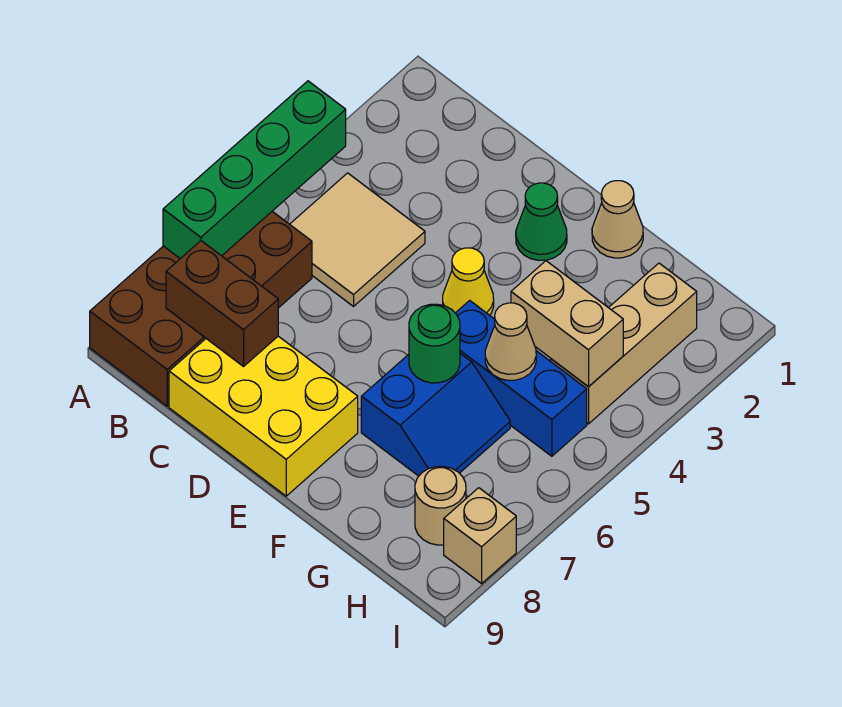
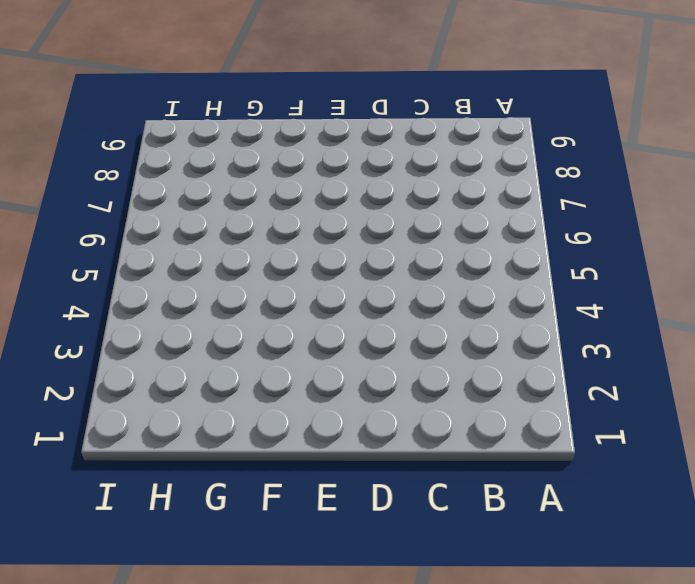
none -> brown brick A6:B9 level 1
none -> tan tile B4:C5 level 1
none -> yellow brick C8:E9 level 1

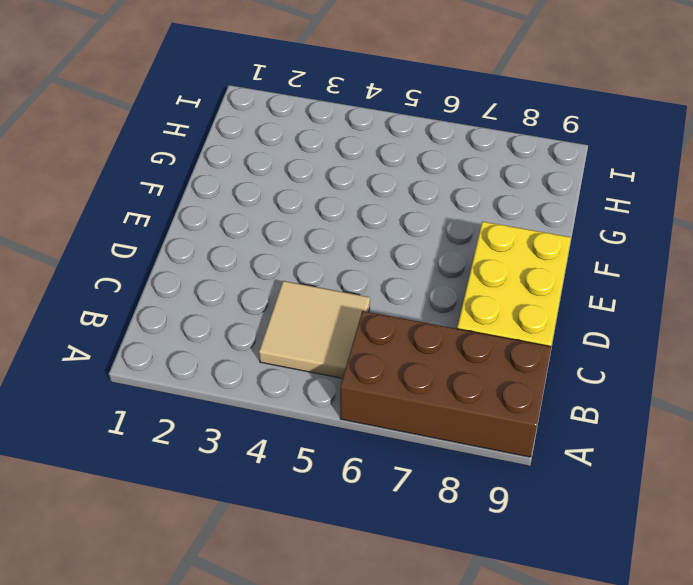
none -> green cone E2 level 1
none -> yellow cone E4 level 1
none -> tan cone F1 level 1

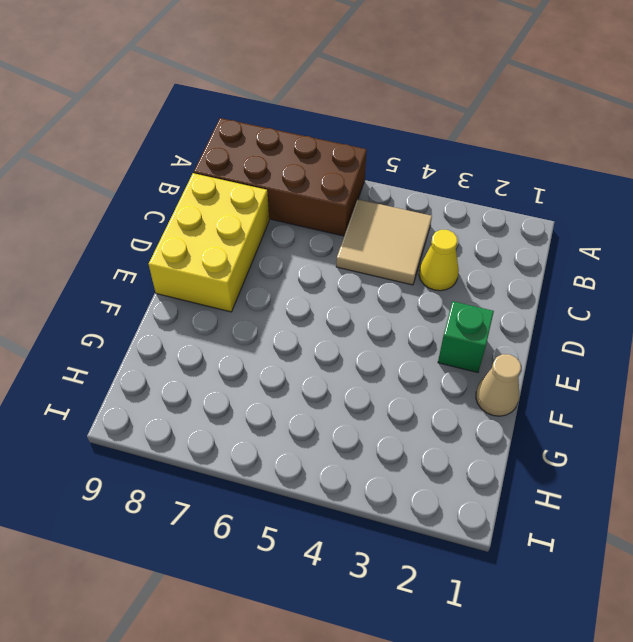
yellow cone C3 level 1 -> yellow cone E4 level 1
green brick E2 level 1 -> green cone E2 level 1
none -> blue brick F5:H5 level 1
none -> blue slope F6:G7 level 1 top F
none -> tan brick H2:H4 level 1

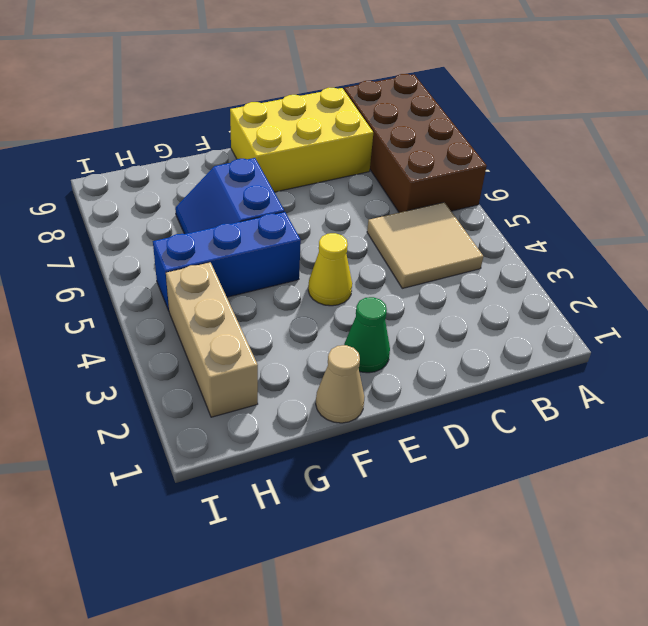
none -> tan round brick H8 level 1
none -> tan brick I8 level 1
none -> green brick A4:A7 level 2

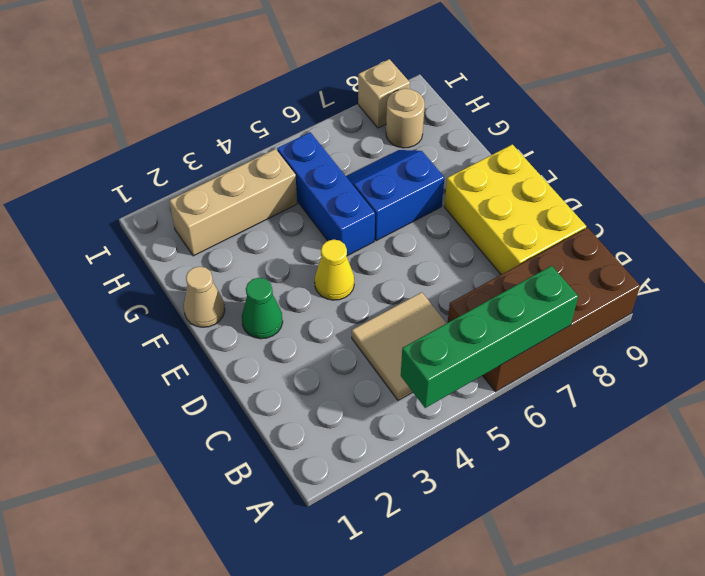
none -> brown brick B8:C8 level 2
none -> green round brick F6 level 2
none -> tan brick G4:H4 level 2

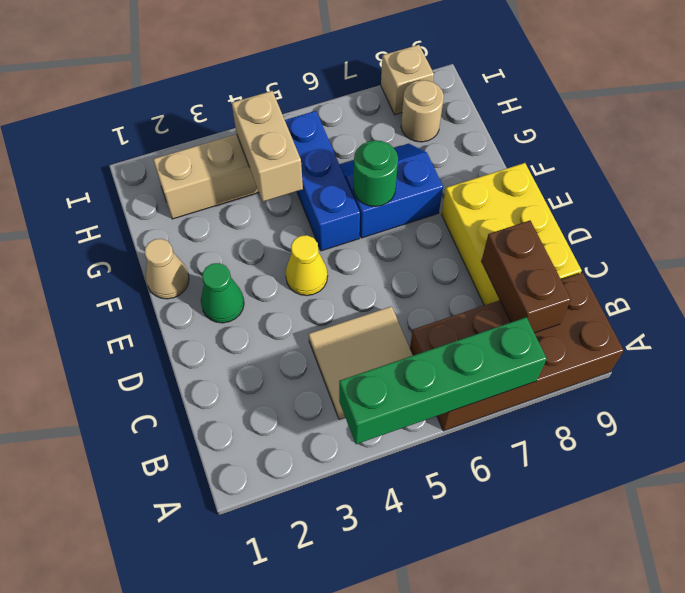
none -> tan cone G5 level 2

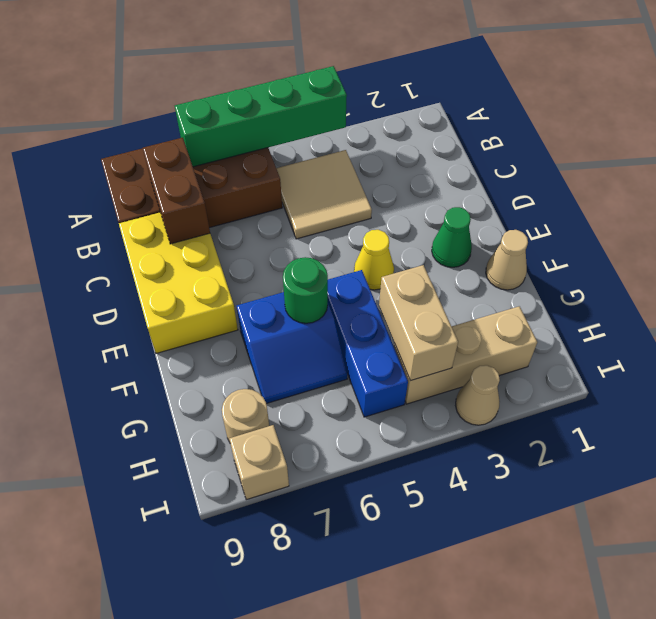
tan cone I3 level 1 -> tan cone G5 level 2

